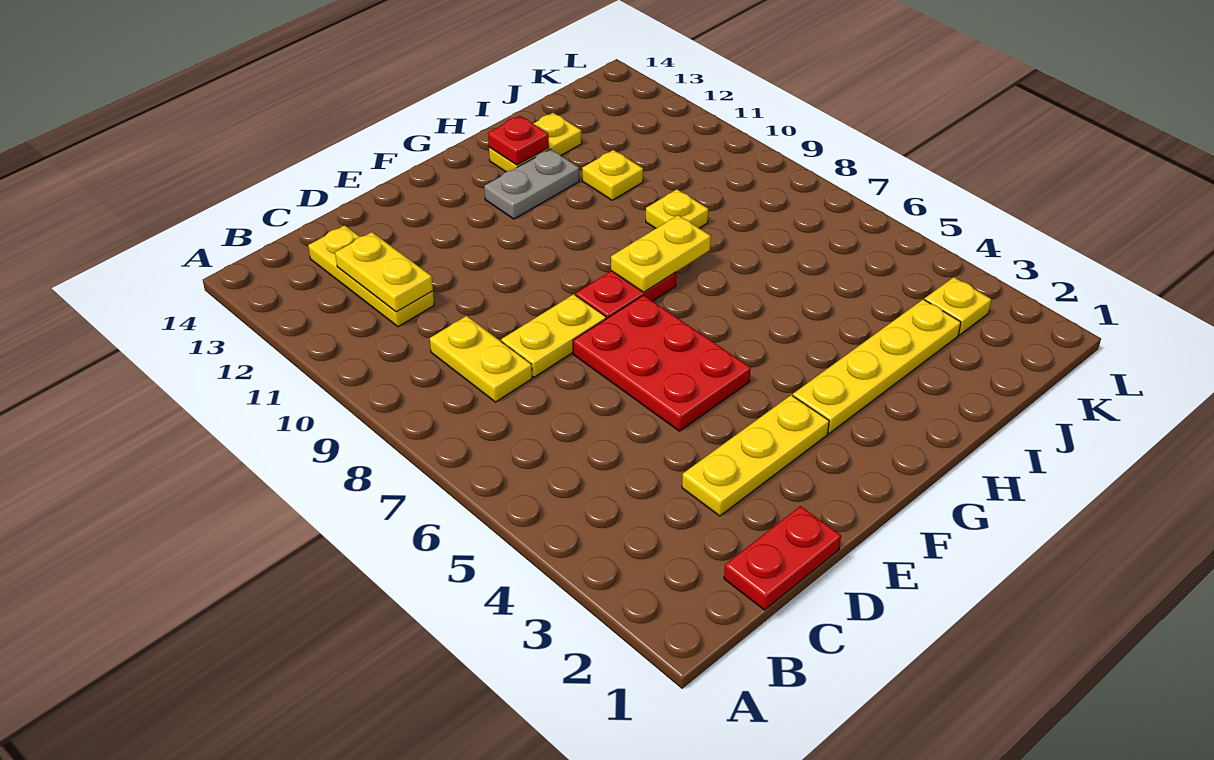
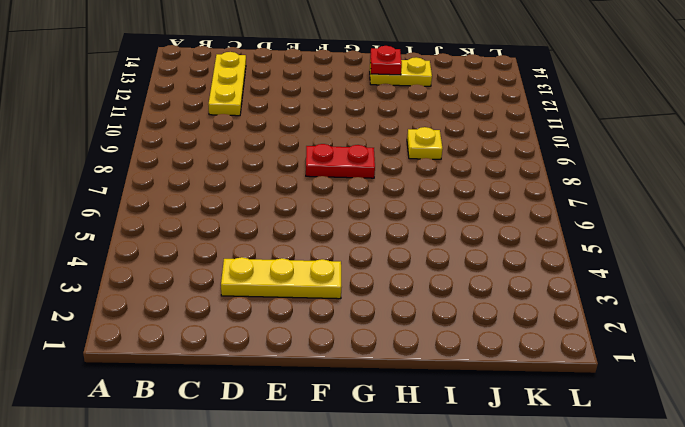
none -> red plate C1:D1 level 1
none -> yellow plate C8:C9 level 1
none -> yellow plate D8:E8 level 1

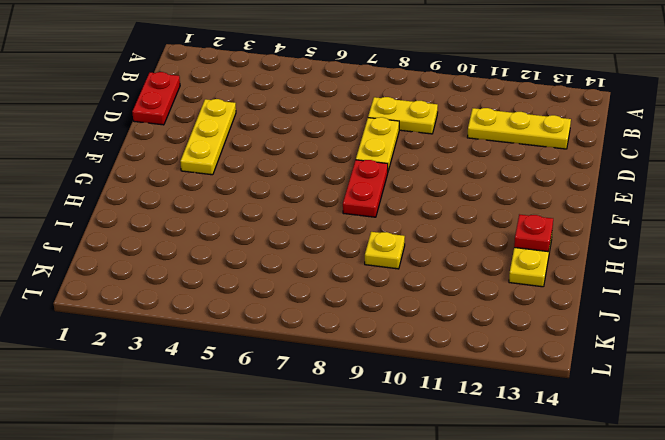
none -> red plate E5:F7 level 1
none -> yellow plate G3:J3 level 1
none -> grey plate G12:H12 level 1

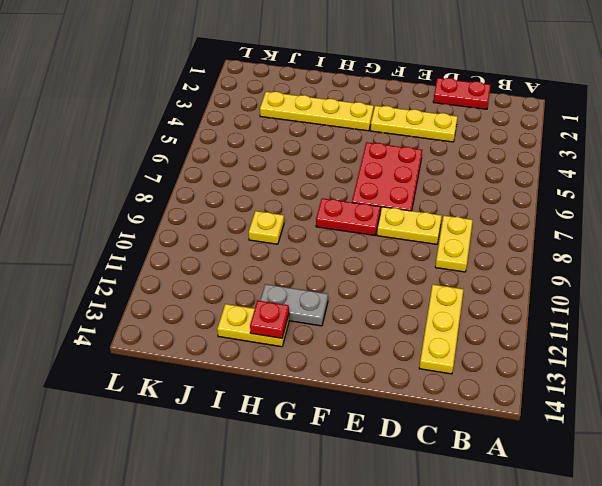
none -> yellow plate I11 level 1
none -> yellow plate K3 level 1
none -> yellow plate C11:C12 level 2

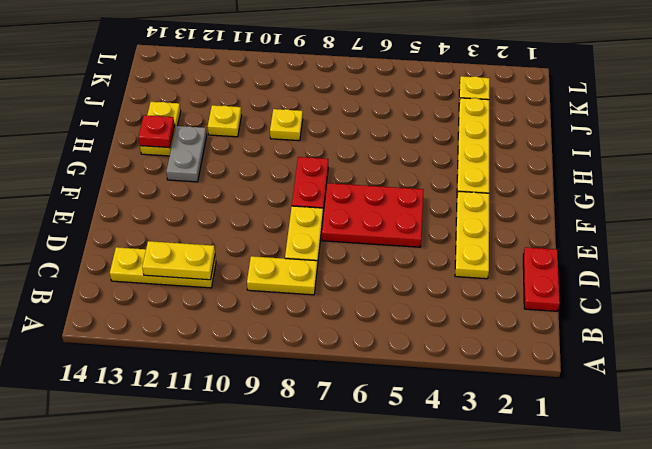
none -> yellow plate G8:H8 level 2

